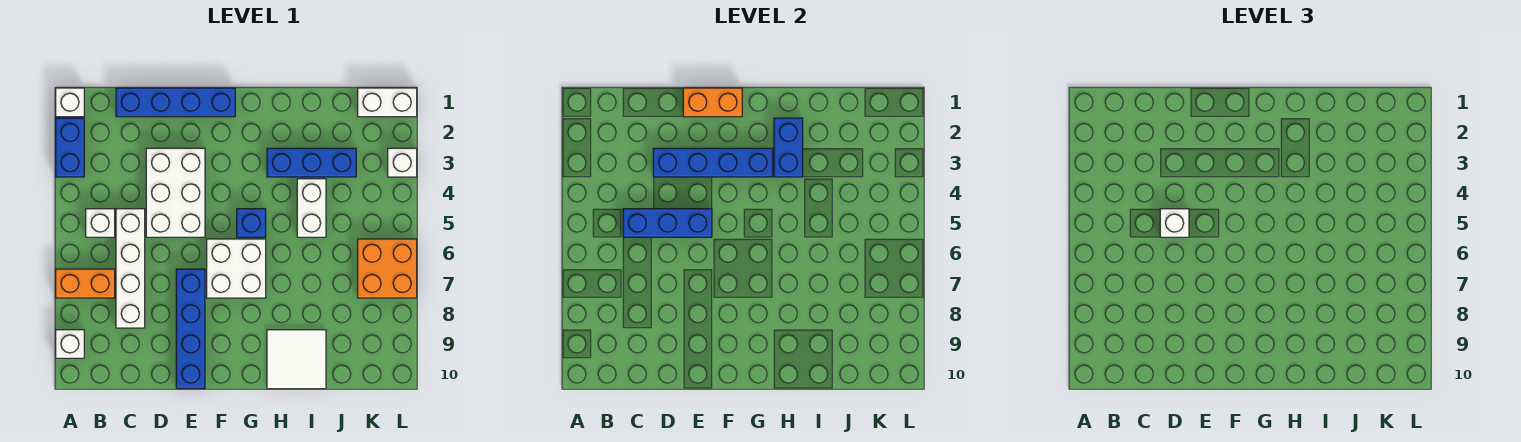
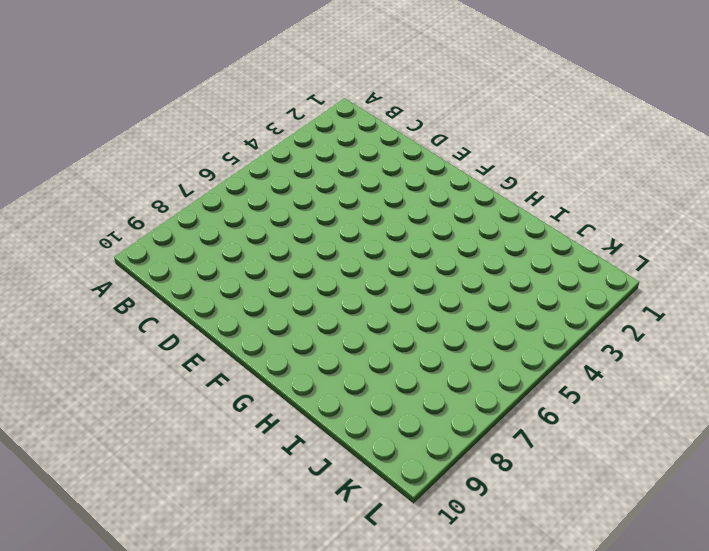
none -> white brick A1 level 1
none -> blue brick A2:A3 level 1
none -> orange brick A7:B7 level 1

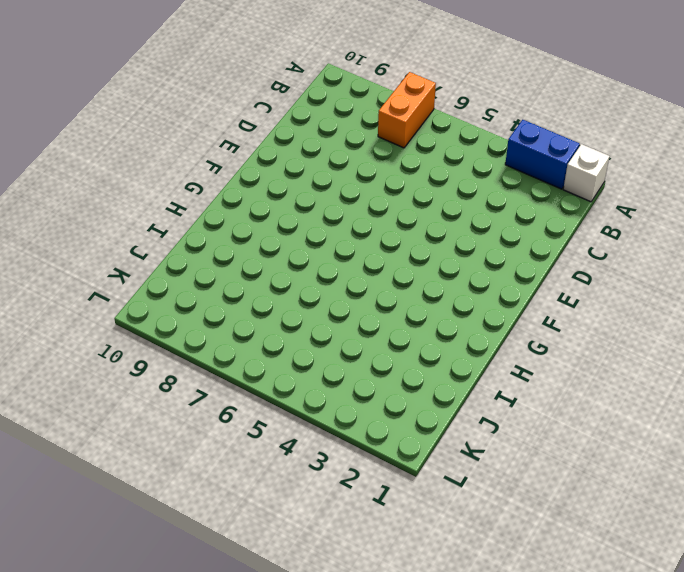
none -> white brick A9 level 1
none -> white brick B5 level 1
none -> blue brick C1:F1 level 1

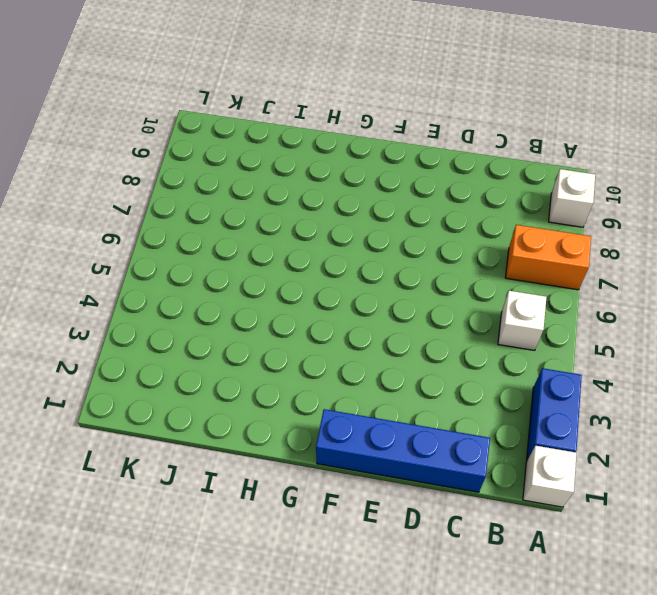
none -> white brick C5:C8 level 1
none -> white brick D3:E5 level 1
none -> blue brick E7:E10 level 1

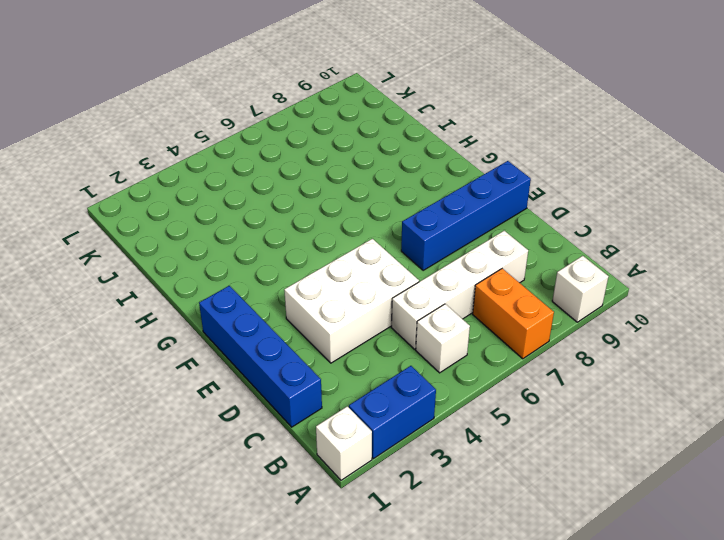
none -> white brick F6:G7 level 1
none -> blue brick G5 level 1
none -> blue brick H3:J3 level 1

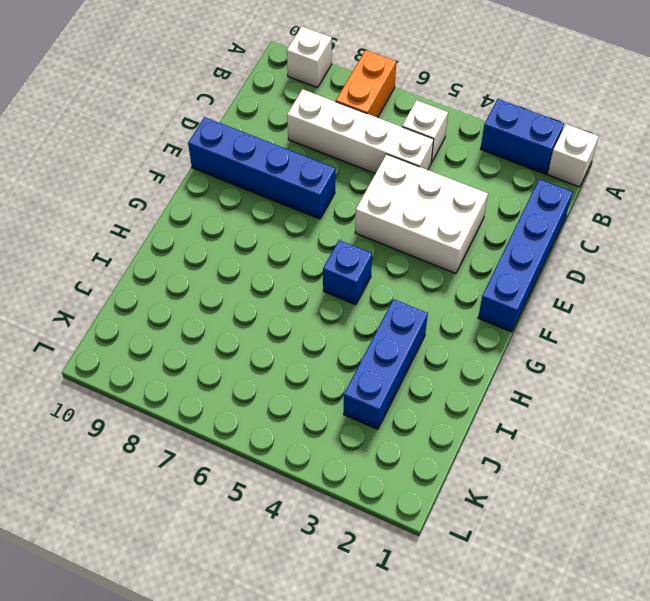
none -> white brick F6:G7 level 1
none -> white tile H9:I10 level 1
none -> white brick I4:I5 level 1

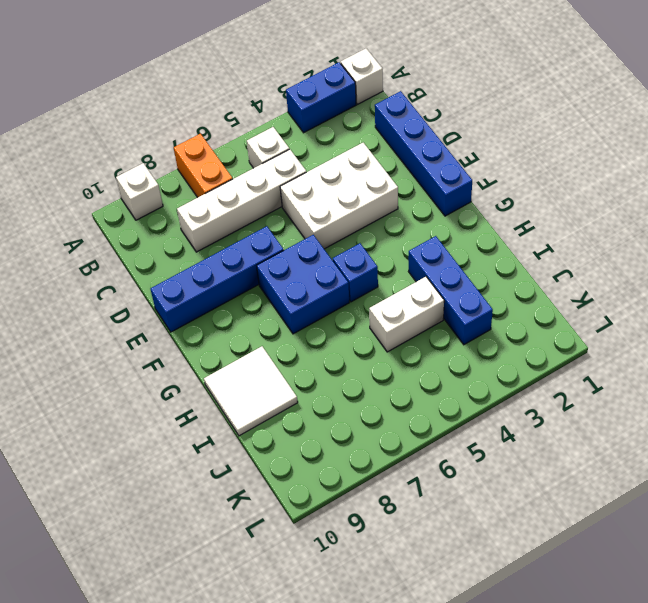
blue brick F6:G7 level 1 -> white brick F6:G7 level 1
none -> white brick K1:L1 level 1
none -> orange brick K6:L7 level 1
none -> white brick L3 level 1

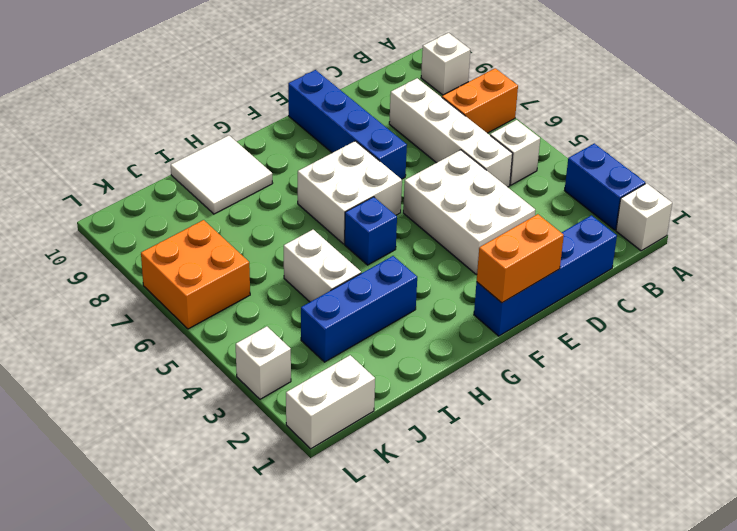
none -> blue brick C5:E5 level 2
none -> blue brick D3:G3 level 2
none -> blue brick H2:H3 level 2

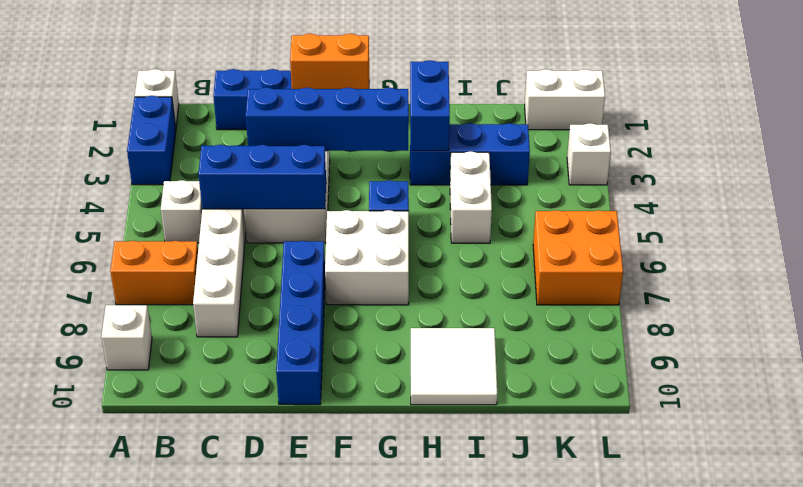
none -> white brick D5 level 3

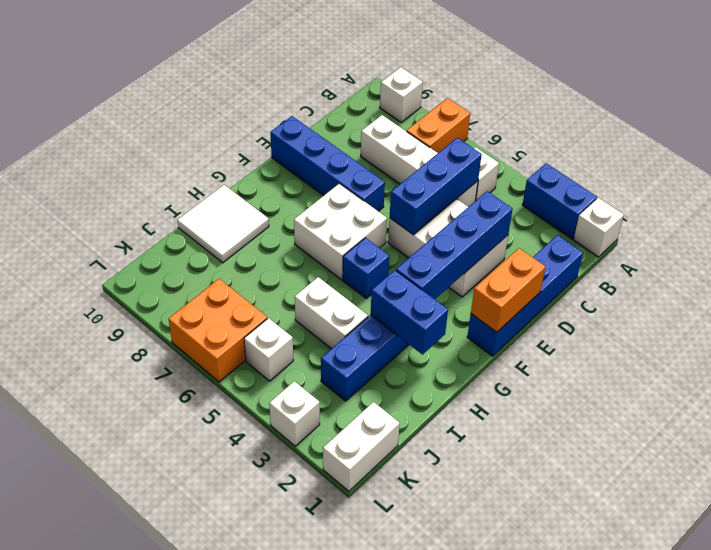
white brick K5 level 1 -> white brick D5 level 3

